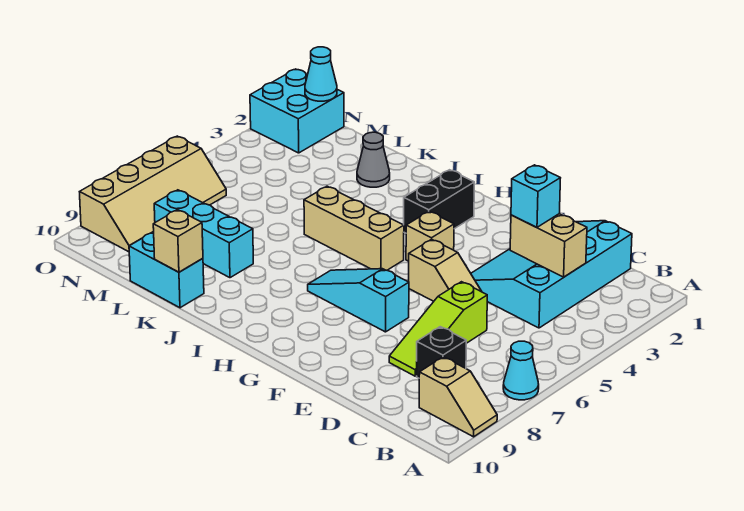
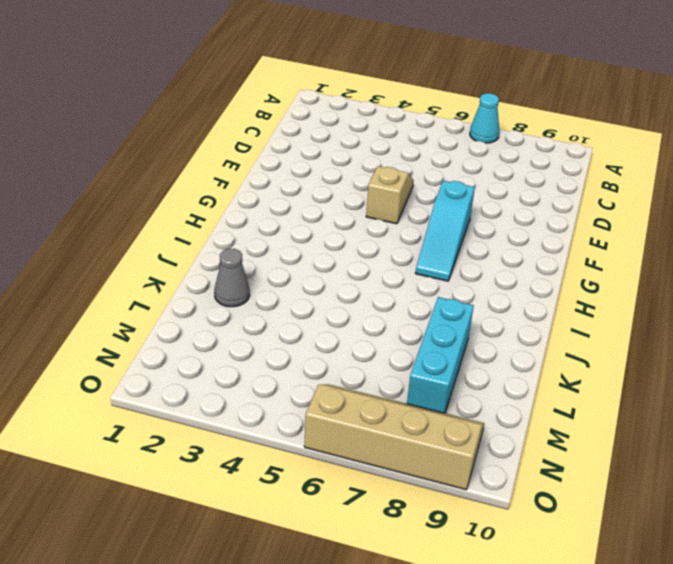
none -> tan slope A9:B9 level 1 top B
none -> cyan slope C1:E4 level 1 top C
none -> black brick C8 level 1

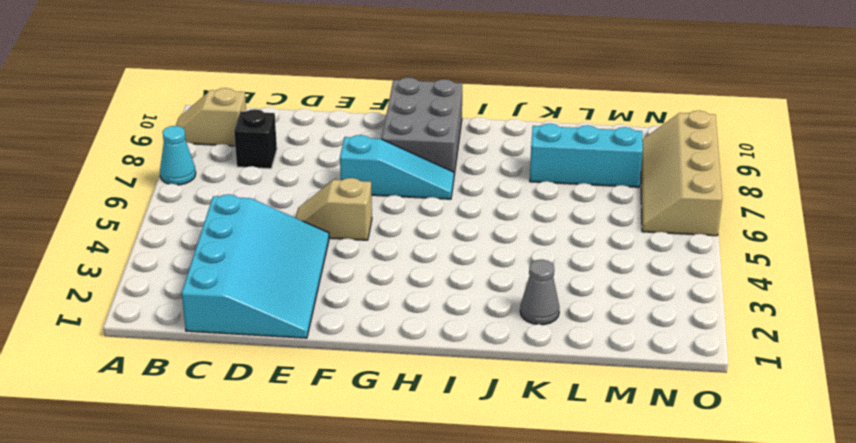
grey brick G8:H10 level 1 -> none
none -> lime slope D6:D8 level 1 top 6
none -> tan brick G4 level 1
none -> black brick H2:H3 level 1

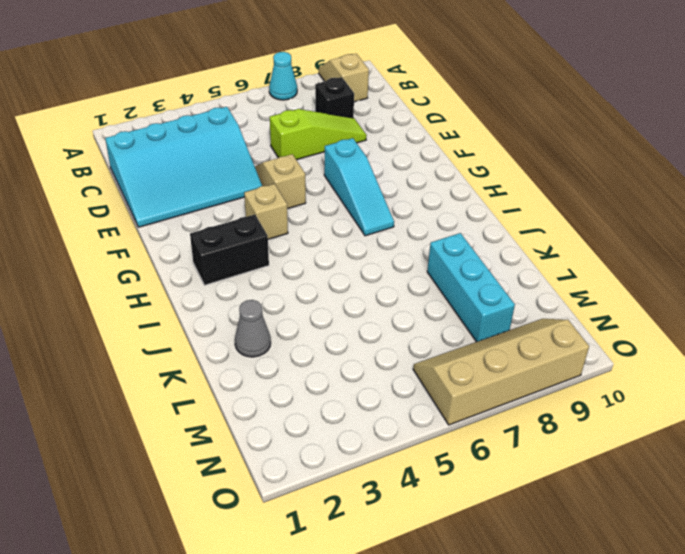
none -> tan brick H5:J5 level 1
none -> cyan brick K10:L10 level 1
none -> cyan brick N1:O2 level 1

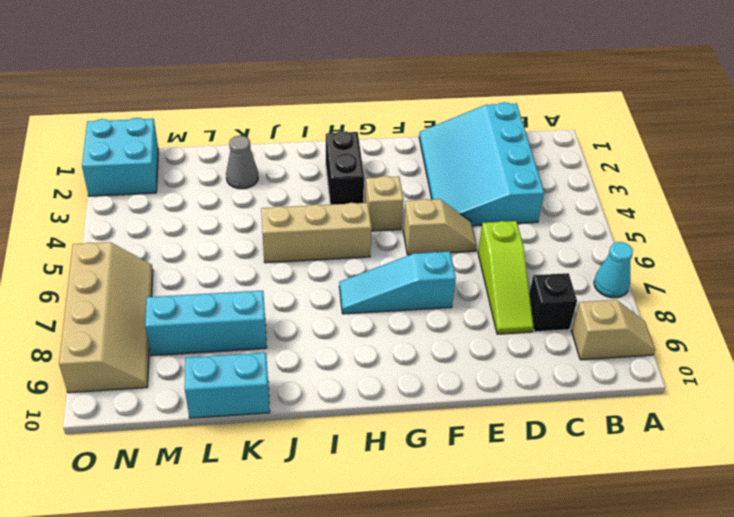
none -> tan brick C3:D3 level 2
none -> tan brick K10 level 2
none -> cyan cone N1 level 2

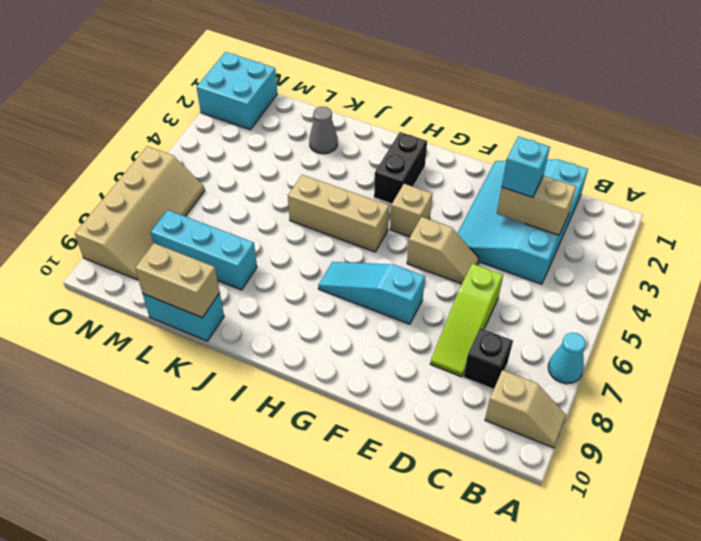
tan brick K10:L10 level 2 -> tan brick K10 level 2
none -> cyan cone N1 level 2

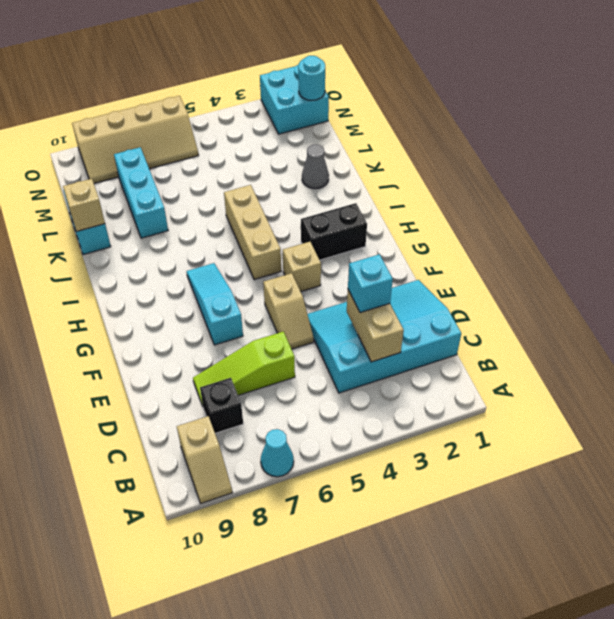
cyan round brick N1 level 2 -> cyan cone N1 level 2

